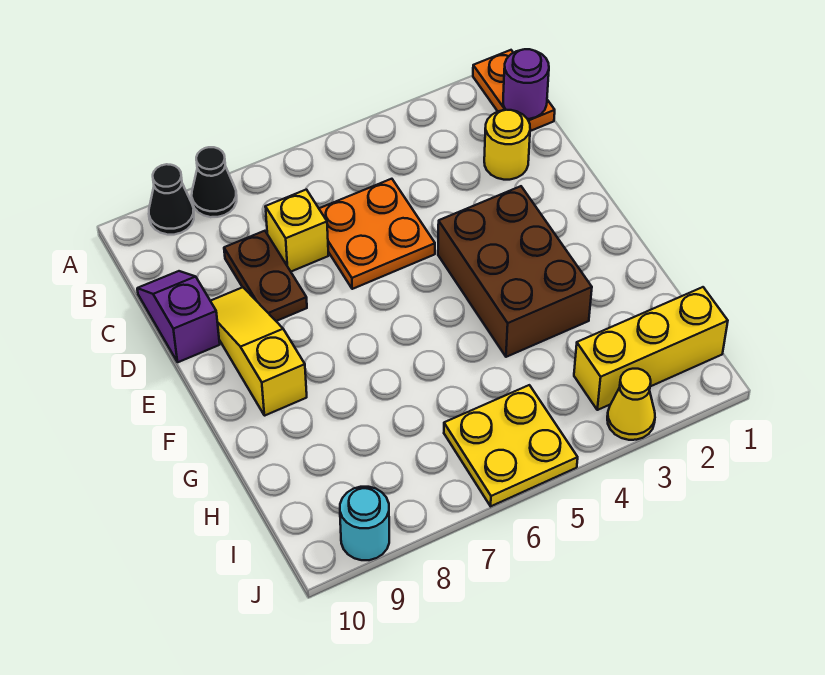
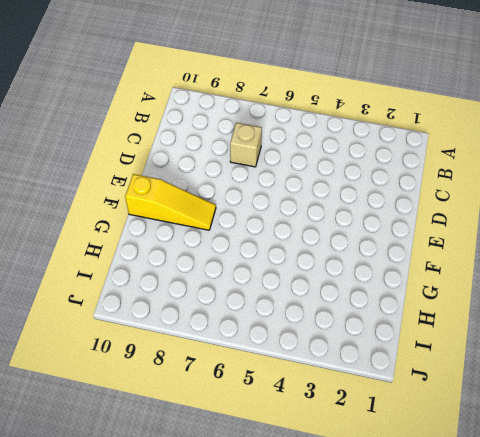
tan brick C7 level 1 -> yellow brick C7 level 1
yellow slope F8:F10 level 1 top 10 -> yellow slope D9:F9 level 1 top F
none -> orange plate A1:B1 level 1
none -> black cone A8 level 1
none -> black cone A9 level 1

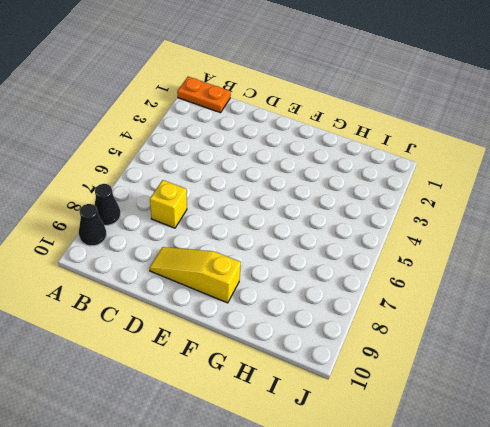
none -> yellow round brick C2 level 1
none -> orange plate C5:D6 level 1
none -> brown plate C8:D8 level 1

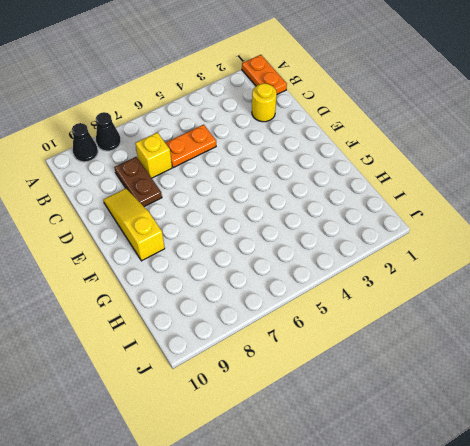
orange plate C5:C6 level 1 -> orange plate C5:D6 level 1
none -> purple slope C10:D10 level 1 top D
none -> brown brick E3:G4 level 1
none -> yellow brick I1:I3 level 1

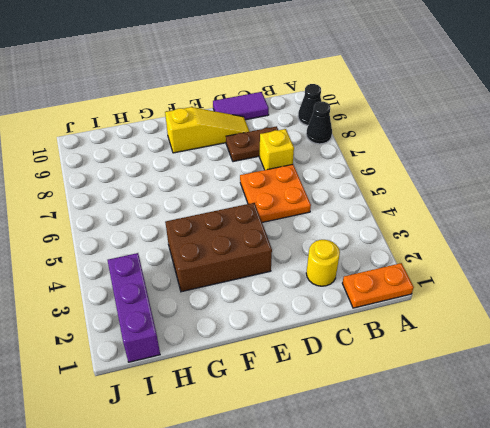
purple tile C10:D10 level 1 -> purple slope C10:D10 level 1 top D
purple brick I1:I3 level 1 -> yellow brick I1:I3 level 1
none -> yellow plate I5:J6 level 1
none -> yellow cone J3 level 1
none -> cyan round brick J9 level 1

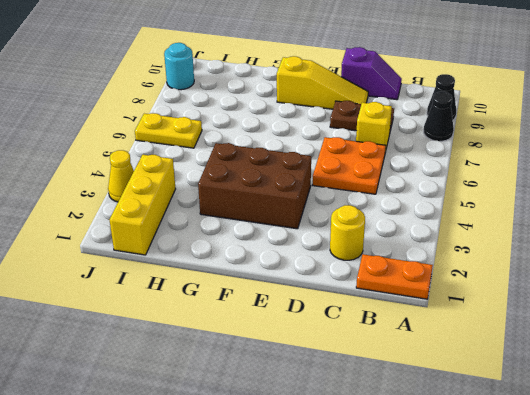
yellow plate I6:J6 level 1 -> yellow plate I5:J6 level 1
none -> purple round brick B1 level 2

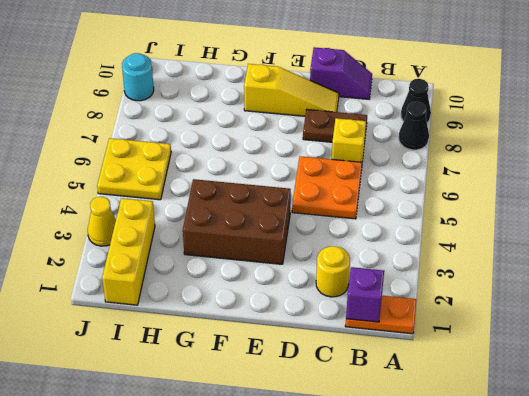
purple brick B1 level 2 -> purple round brick B1 level 2

